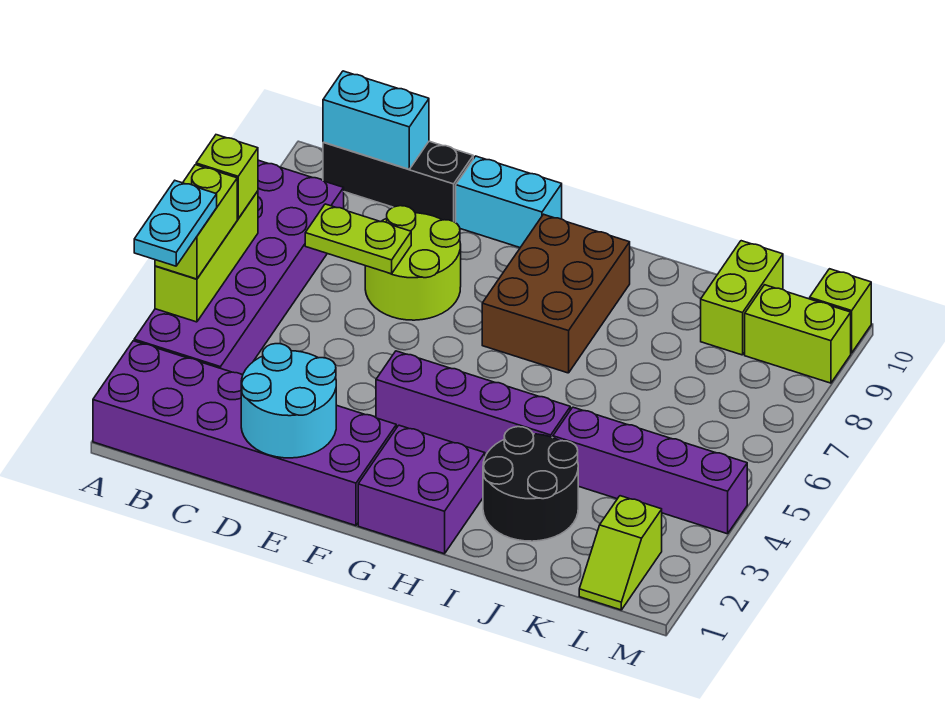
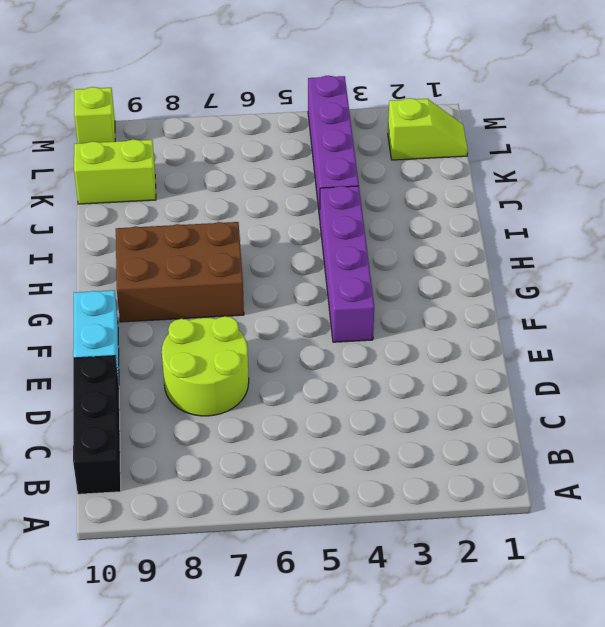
none -> purple brick A1:F2 level 1
none -> purple brick A3:B8 level 1
none -> purple brick G1:H2 level 1

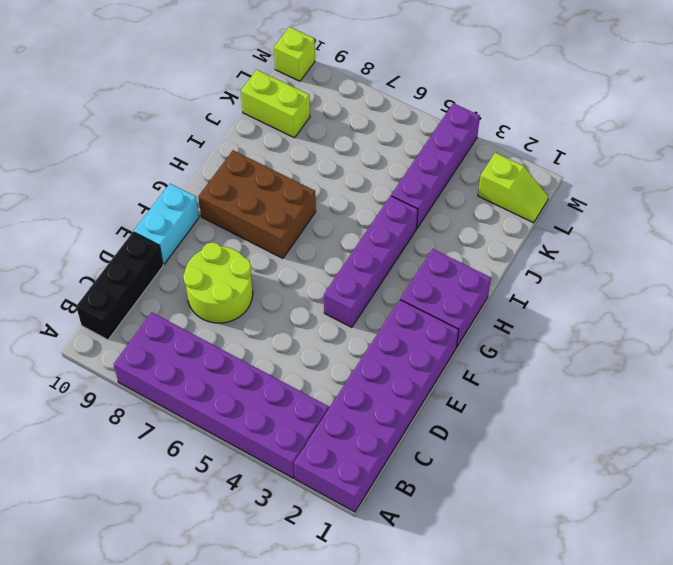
none -> black round brick I2:J3 level 1
none -> lime brick L9:M9 level 1
none -> lime brick A4:A6 level 2

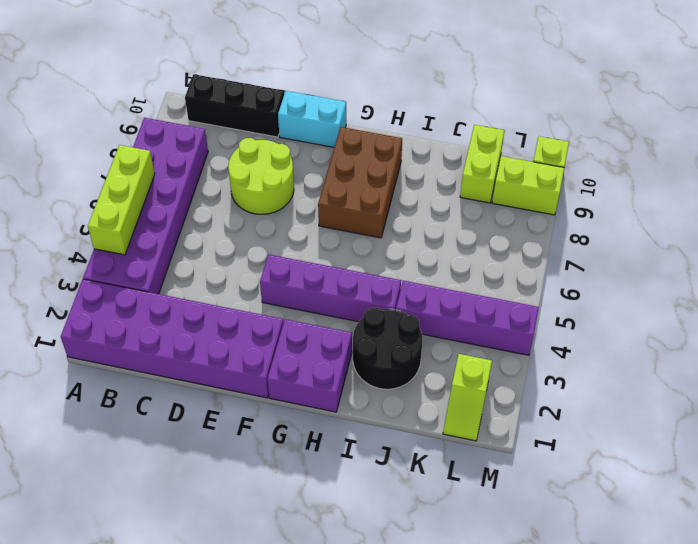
none -> cyan brick B10:C10 level 2
none -> lime plate C7:D7 level 2
none -> cyan round brick D1:E2 level 2

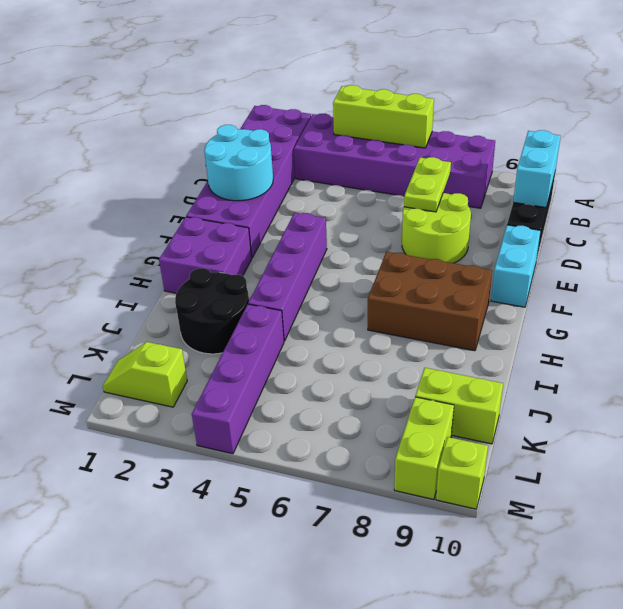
none -> lime brick A4:A5 level 3
none -> lime brick A6 level 3
none -> cyan plate A3:A4 level 4

